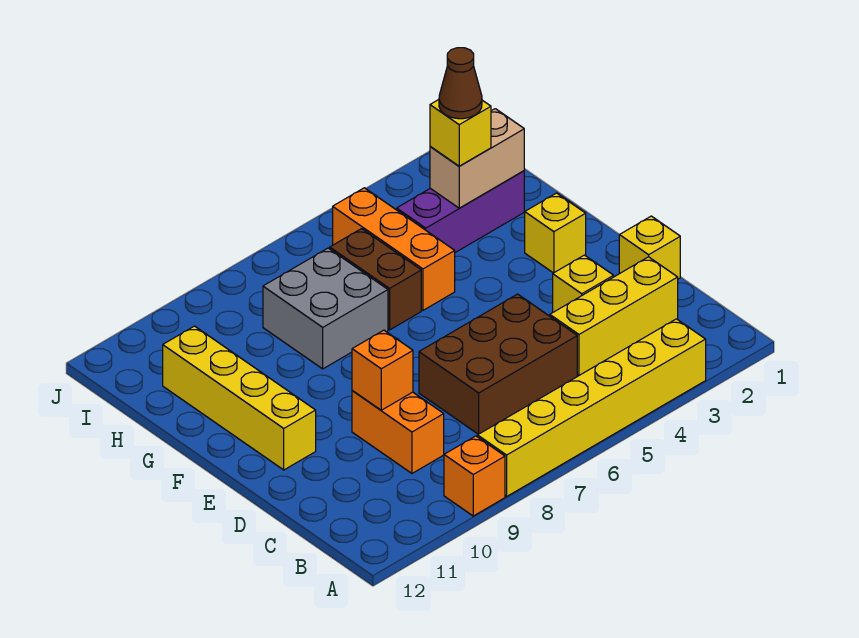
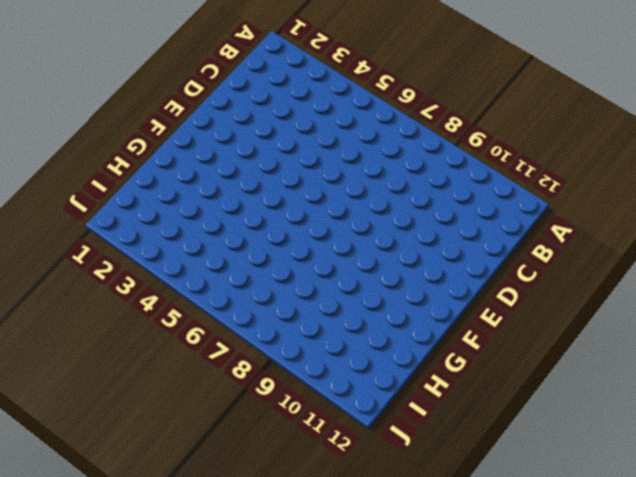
none -> yellow brick A3:A8 level 1
none -> orange brick A9 level 1
none -> yellow brick C2:C4 level 1

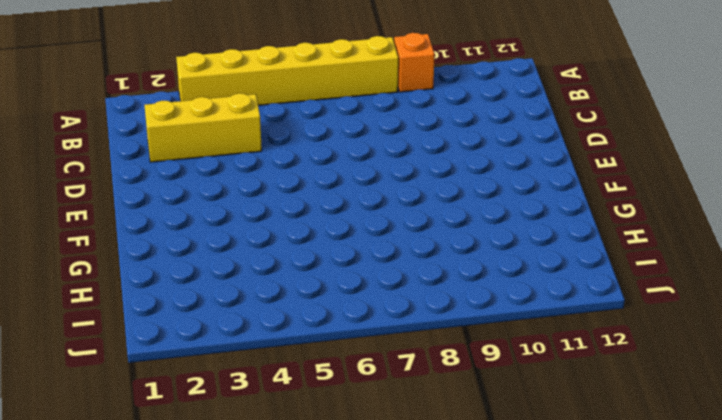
none -> brown brick C5:D7 level 1
none -> orange brick C9:D9 level 1
none -> yellow brick D1 level 1

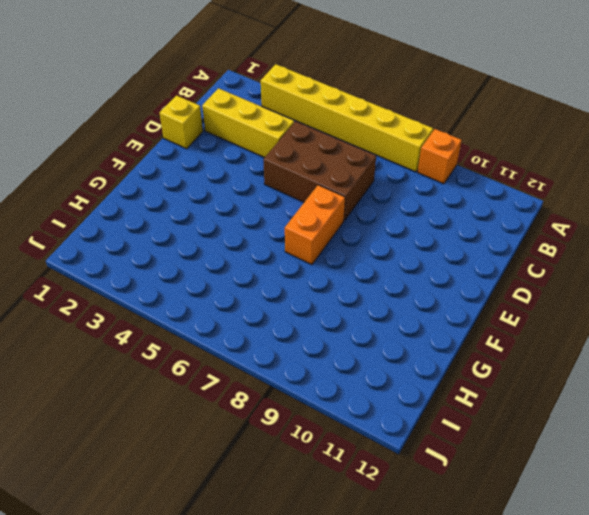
orange brick E7:F7 level 1 -> orange brick C9:D9 level 1
none -> yellow brick D3 level 1
none -> yellow brick E11:H11 level 1
none -> yellow brick F2 level 1

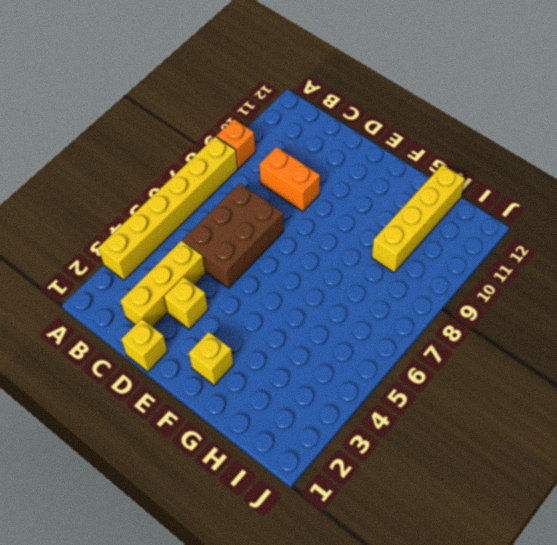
yellow brick H9:H12 level 1 -> yellow brick E11:H11 level 1
none -> orange brick G5:I5 level 1
none -> brown brick G6:H6 level 1
none -> grey brick G7:H8 level 1

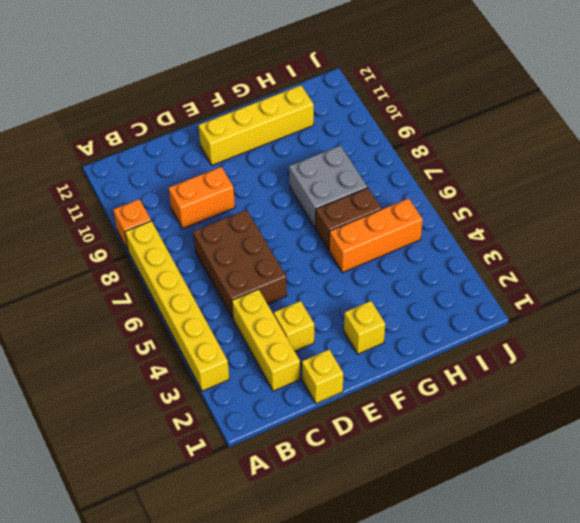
none -> purple brick H2:H4 level 1
none -> orange brick D9 level 2
none -> tan brick H2:H3 level 2

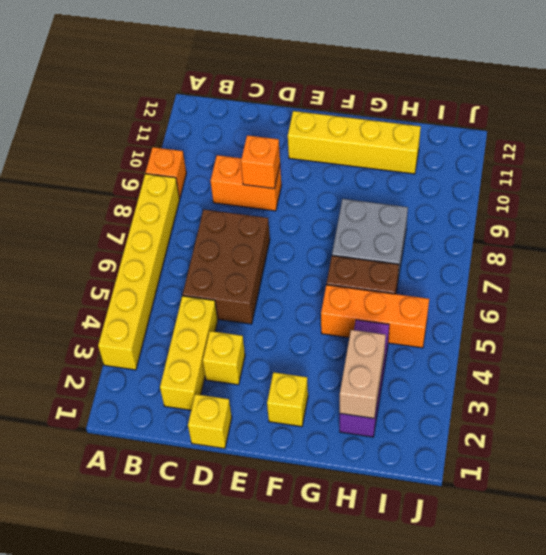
none -> yellow brick H3 level 3
none -> brown cone H3 level 4

